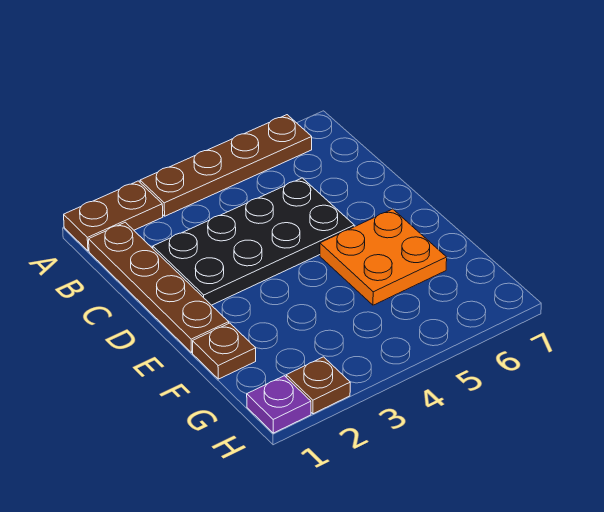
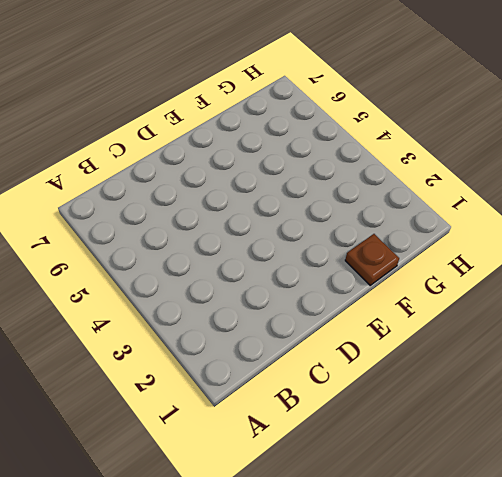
none -> brown plate A1:A2 level 1
none -> brown plate A3:A6 level 1

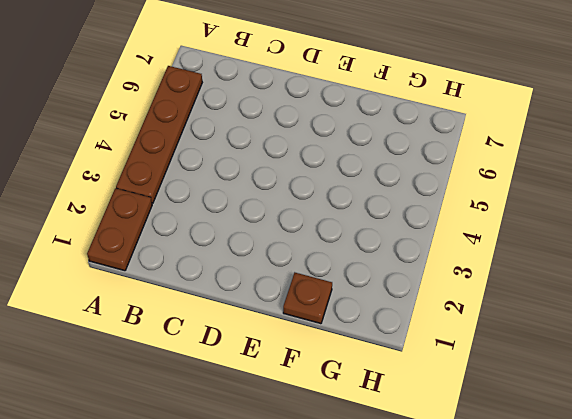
none -> brown plate B1:E1 level 1
none -> black plate C2:D5 level 1

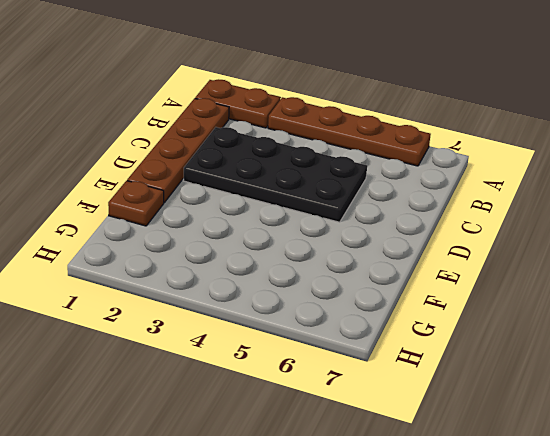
none -> orange plate E5:F6 level 1
none -> purple plate H1 level 1

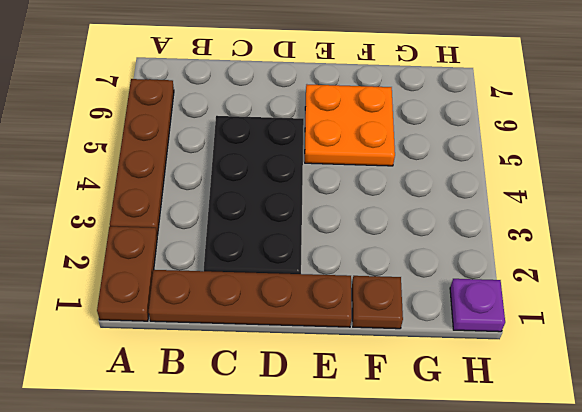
none -> brown plate H2 level 1

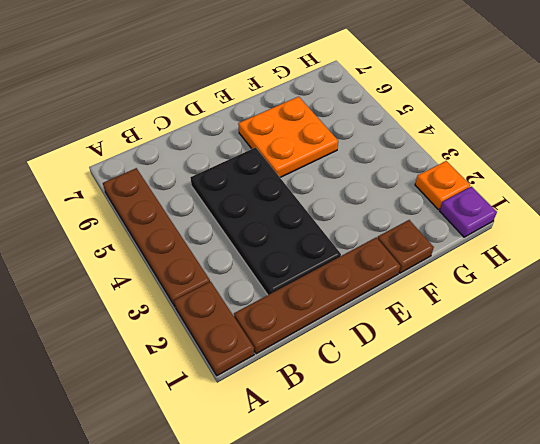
orange plate H2 level 1 -> brown plate H2 level 1

